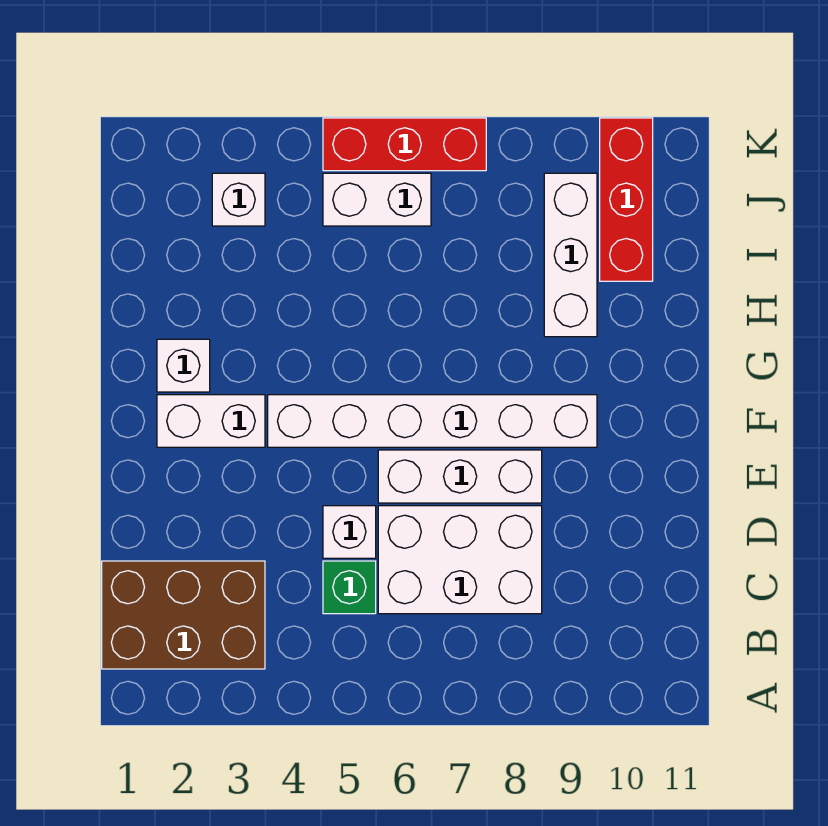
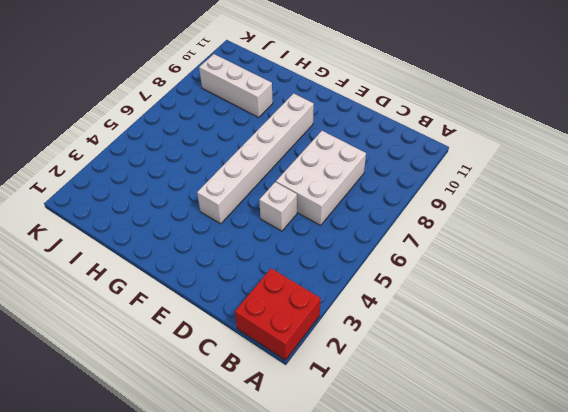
red brick A1:B2 level 1 -> brown brick B1:C3 level 1
none -> green brick C5 level 1
none -> white brick E6:E8 level 1
none -> white brick F2:F3 level 1

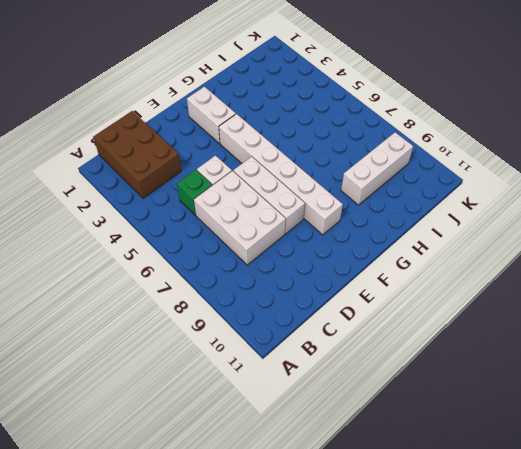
none -> white brick G2 level 1
none -> red brick I10:K10 level 1
none -> white brick J3 level 1

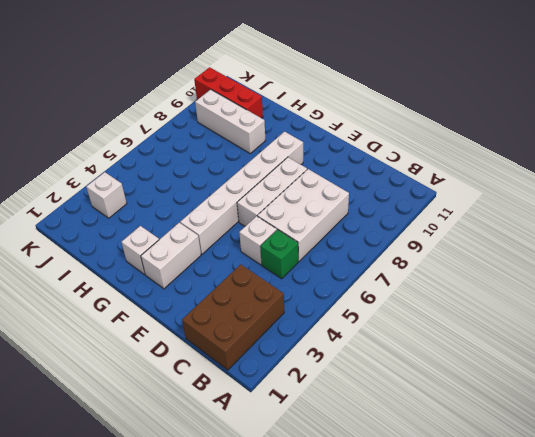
none -> white brick J5:J6 level 1
none -> red brick K5:K7 level 1

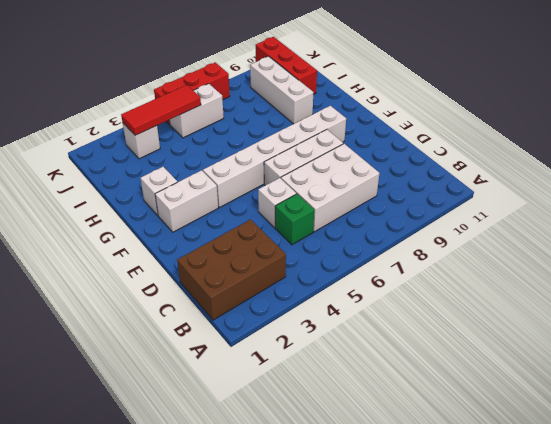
red tile J3:J5 level 2 -> none

